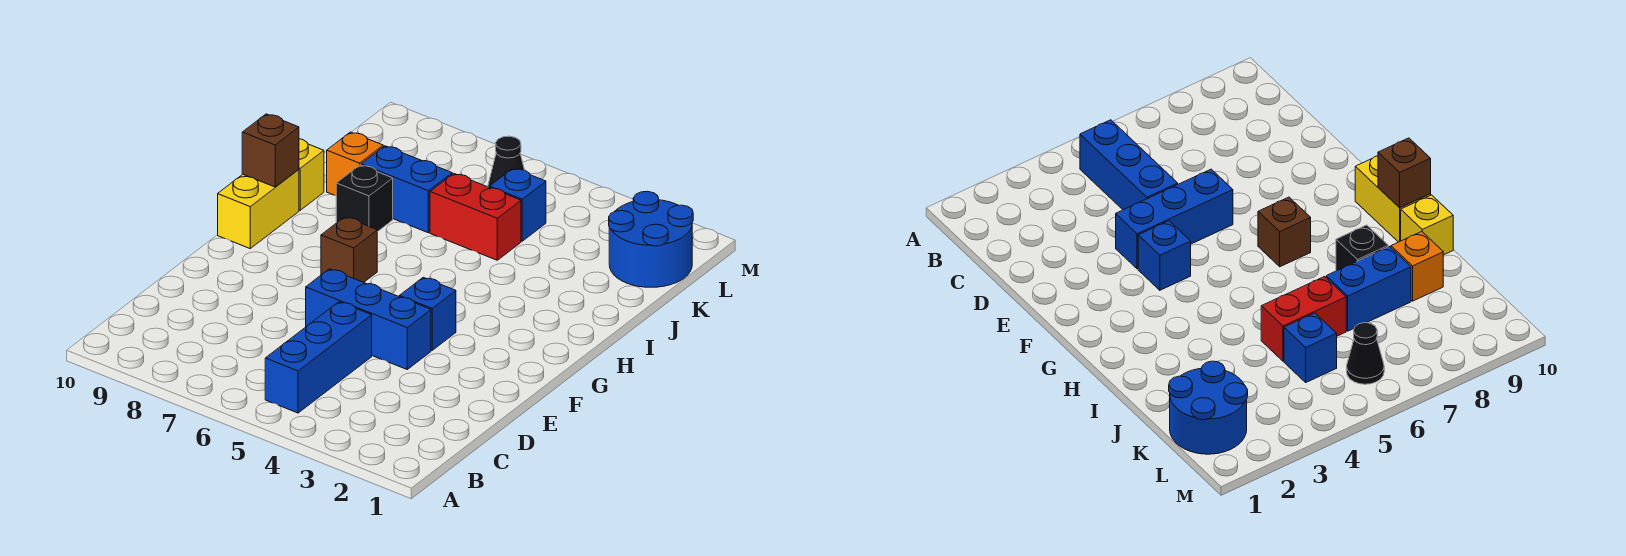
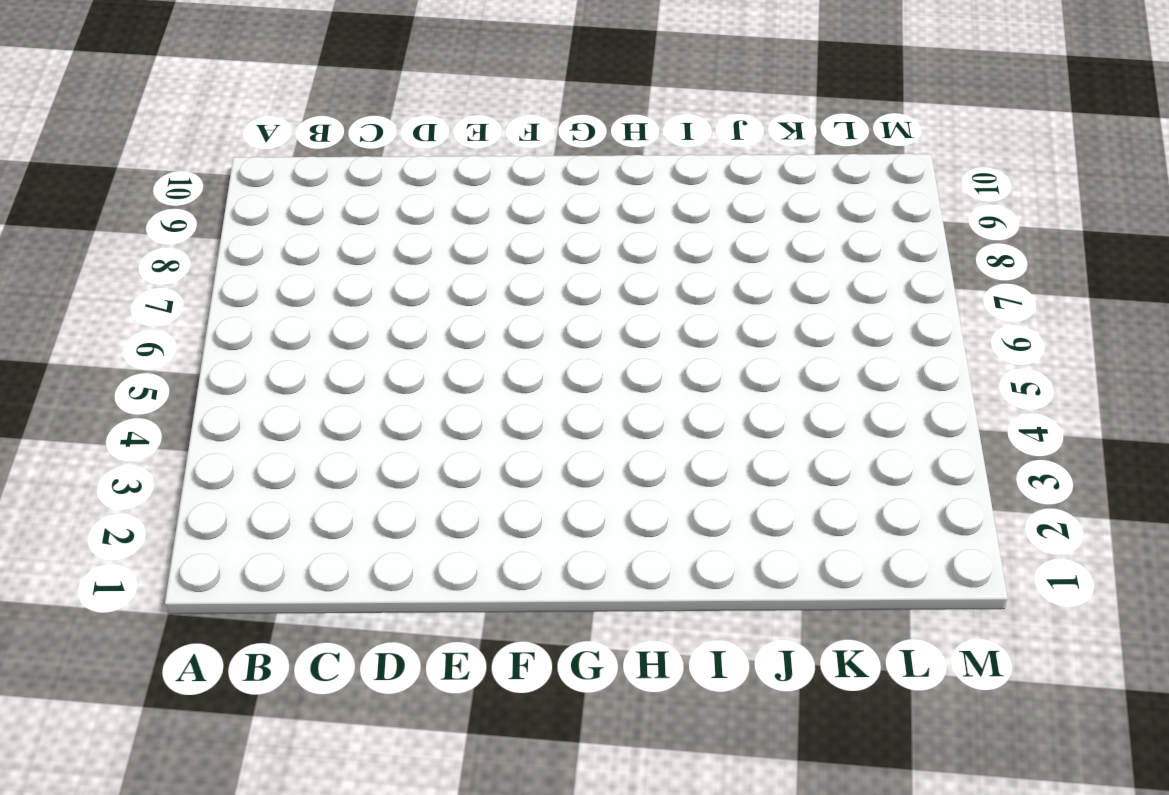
none -> blue brick B5:D5 level 1
none -> blue brick E4:E6 level 1
none -> blue brick F4 level 1

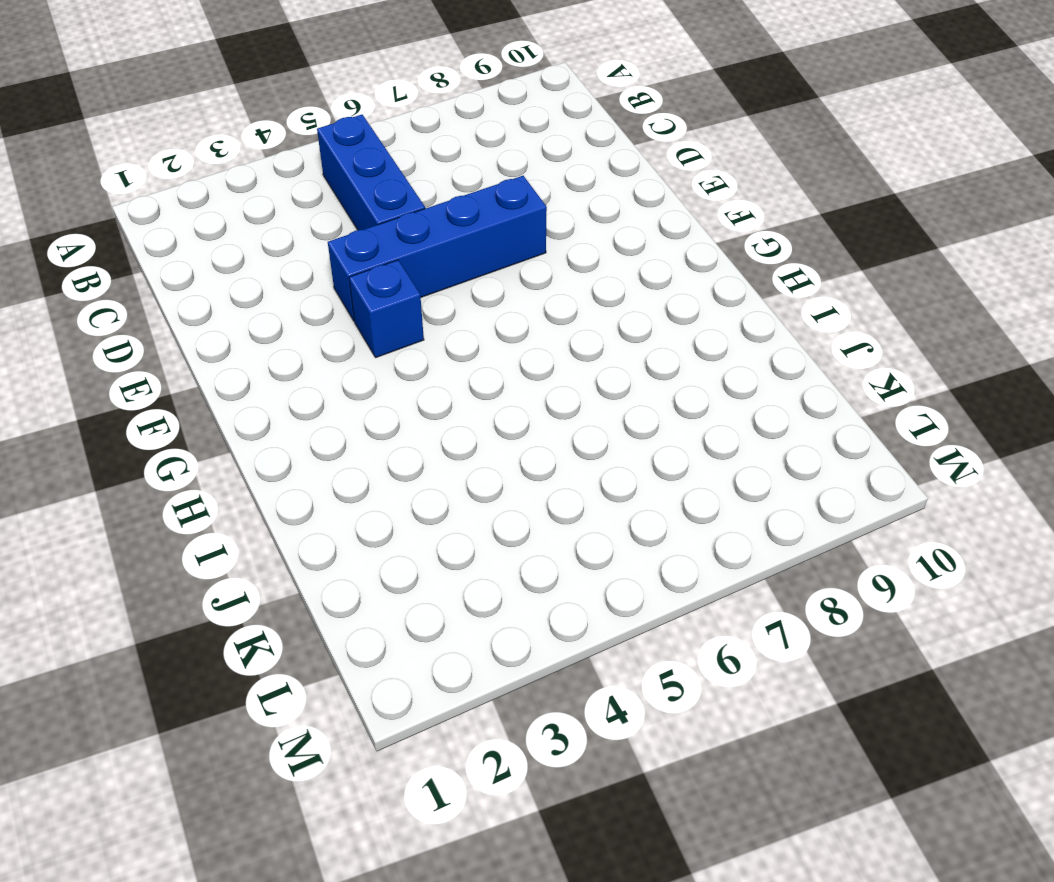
blue brick E4:E7 level 1 -> blue brick E4:E6 level 1
none -> brown brick G7 level 1
none -> yellow brick G10:H10 level 1
none -> black brick I8 level 1

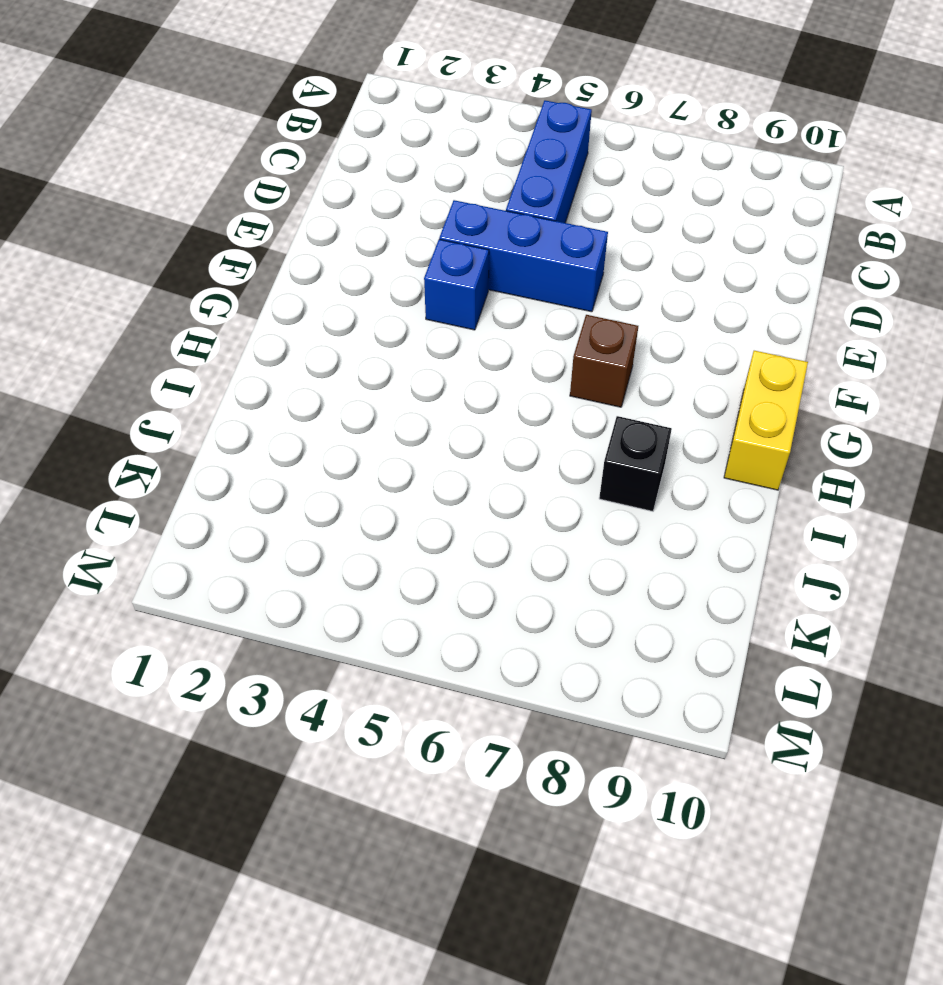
none -> yellow brick I10 level 1
none -> red brick J5:J6 level 1
none -> blue brick J7:J8 level 1

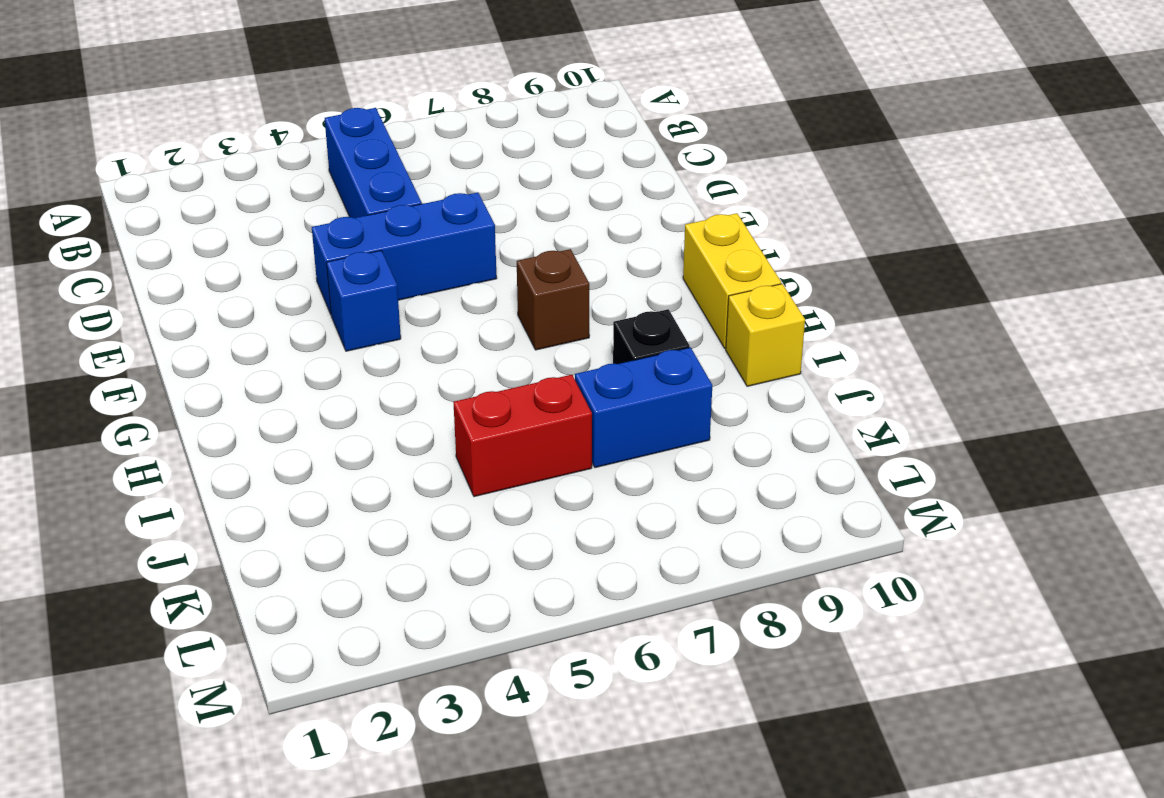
none -> orange brick J9 level 1
none -> blue round brick K1:L2 level 1
none -> blue brick K5 level 1

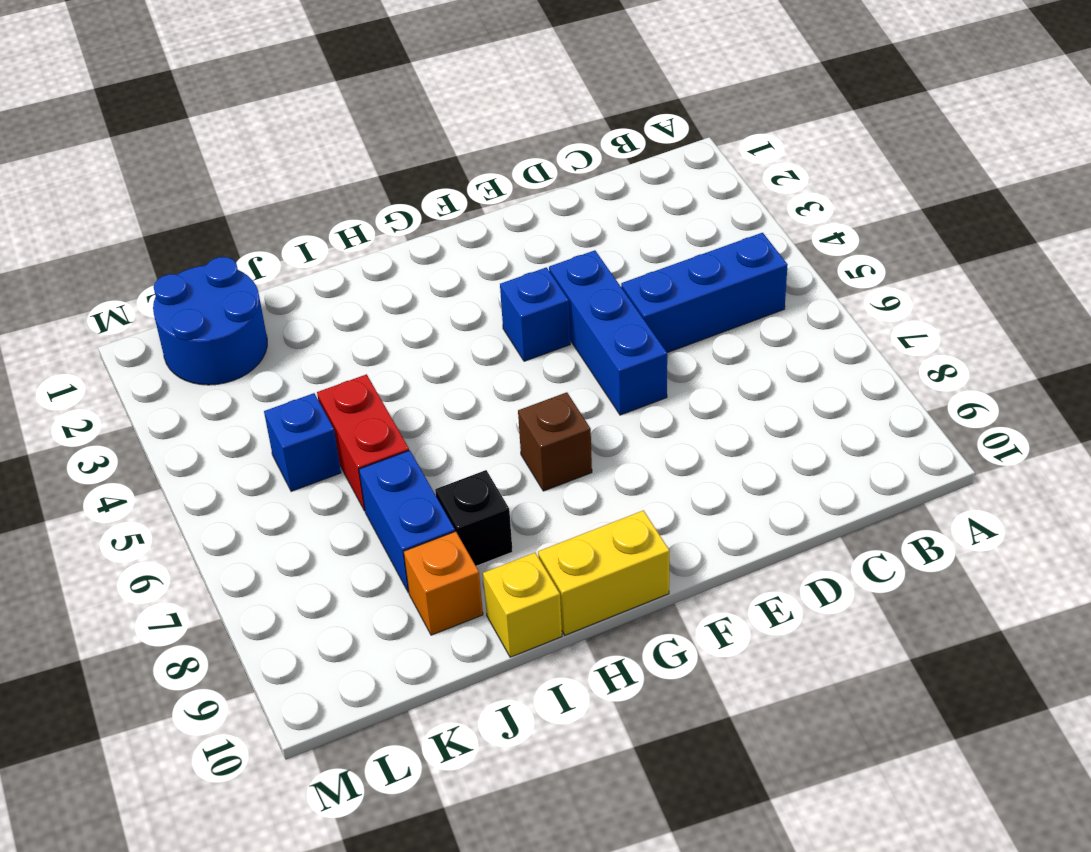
none -> black cone L6 level 1
none -> brown brick H10 level 2

